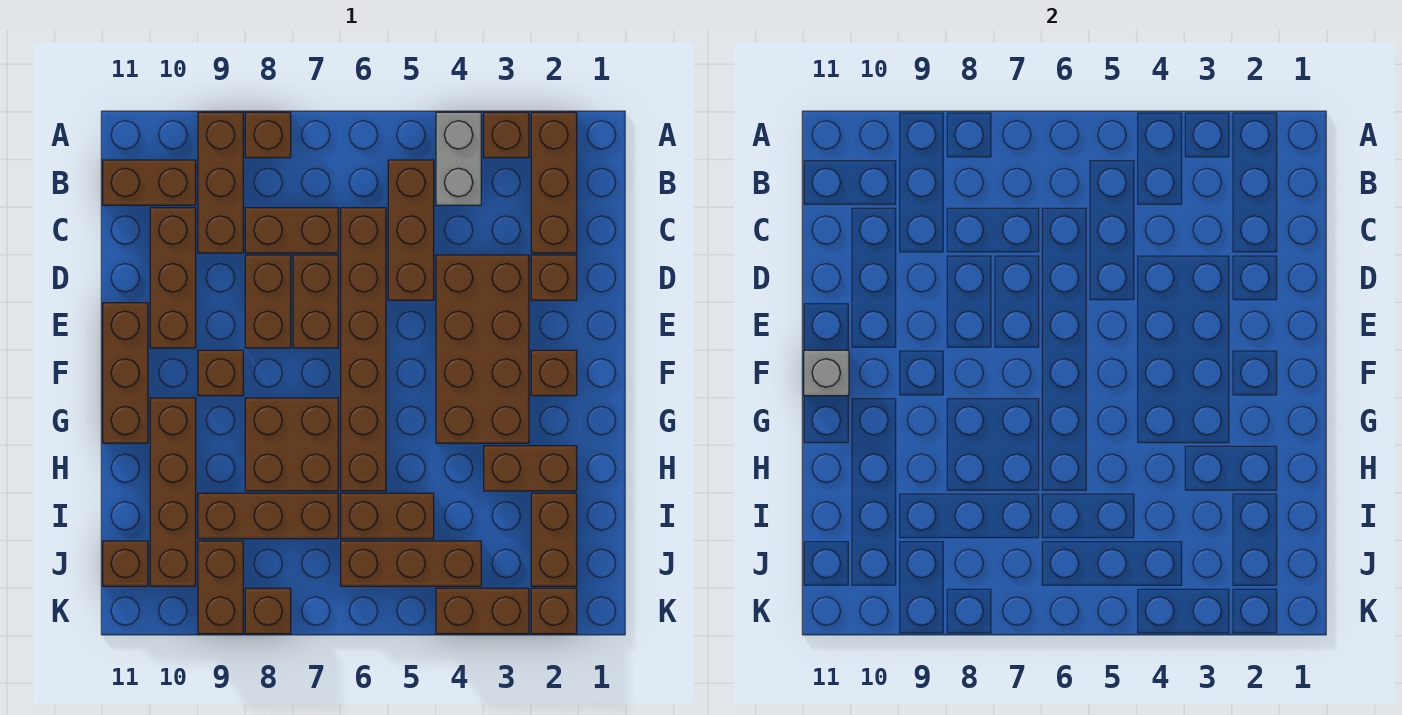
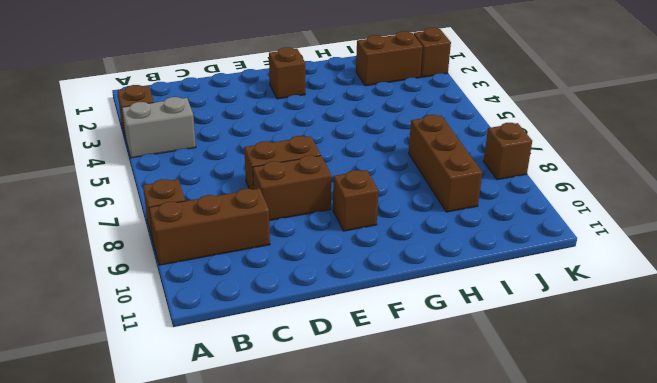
none -> brown brick A2:C2 level 1
none -> brown brick B5:D5 level 1
none -> brown brick B10:B11 level 1
none -> brown brick C6:H6 level 1

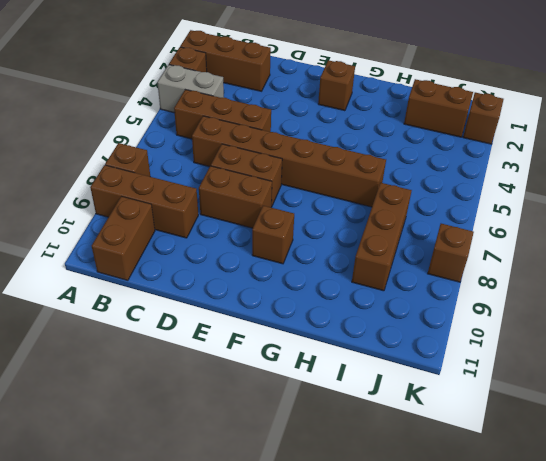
none -> brown brick C7:C8 level 1
none -> brown brick C10:E10 level 1
none -> brown brick D2 level 1
none -> brown brick D3:G4 level 1

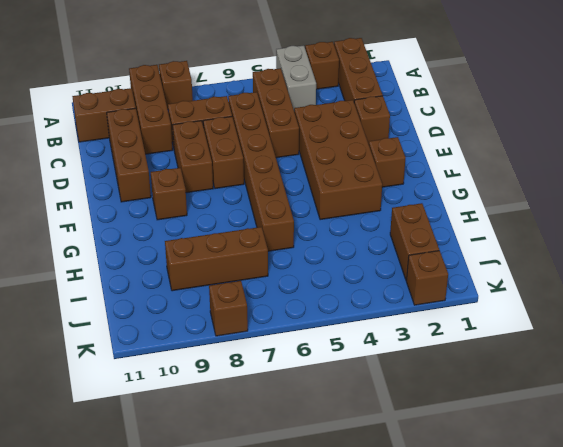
none -> brown brick E11:G11 level 1
none -> brown brick G7:H8 level 1
none -> brown brick G10:J10 level 1
none -> brown brick H2:H3 level 1

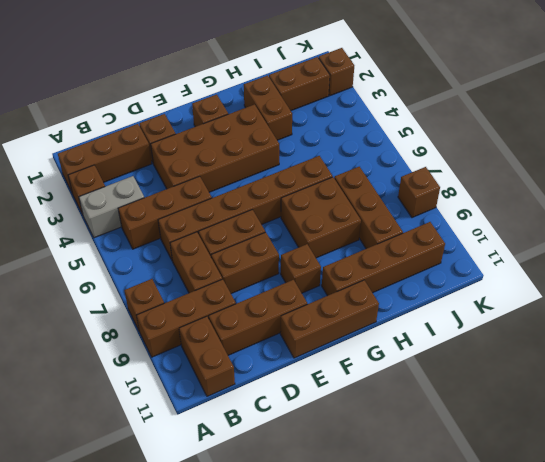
none -> brown brick I5:I6 level 1
none -> brown brick J4:J6 level 1
none -> brown brick J9:K9 level 1
none -> brown brick J11 level 1

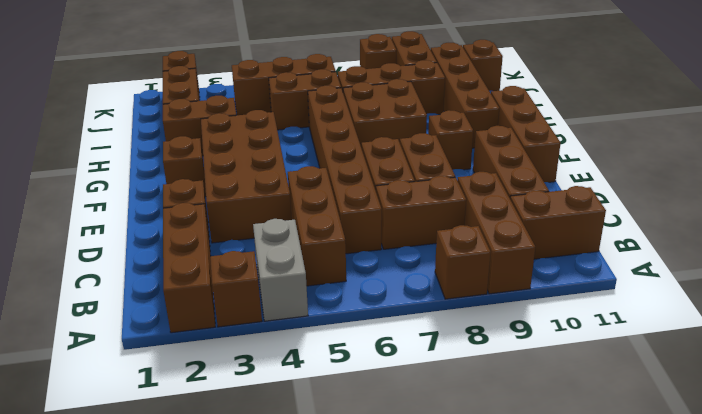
none -> brown brick K3:K4 level 1
none -> grey brick F11 level 2

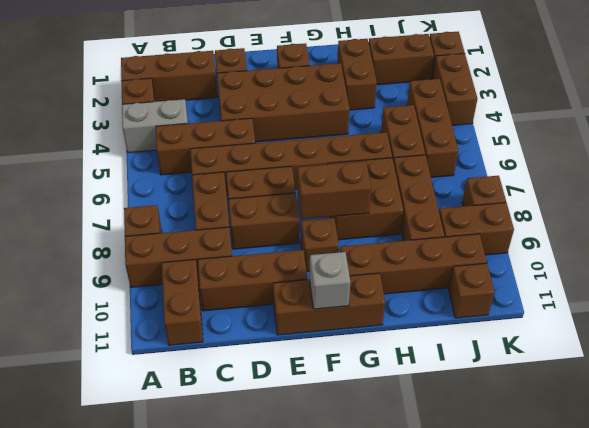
brown brick F8:G8 level 2 -> none

